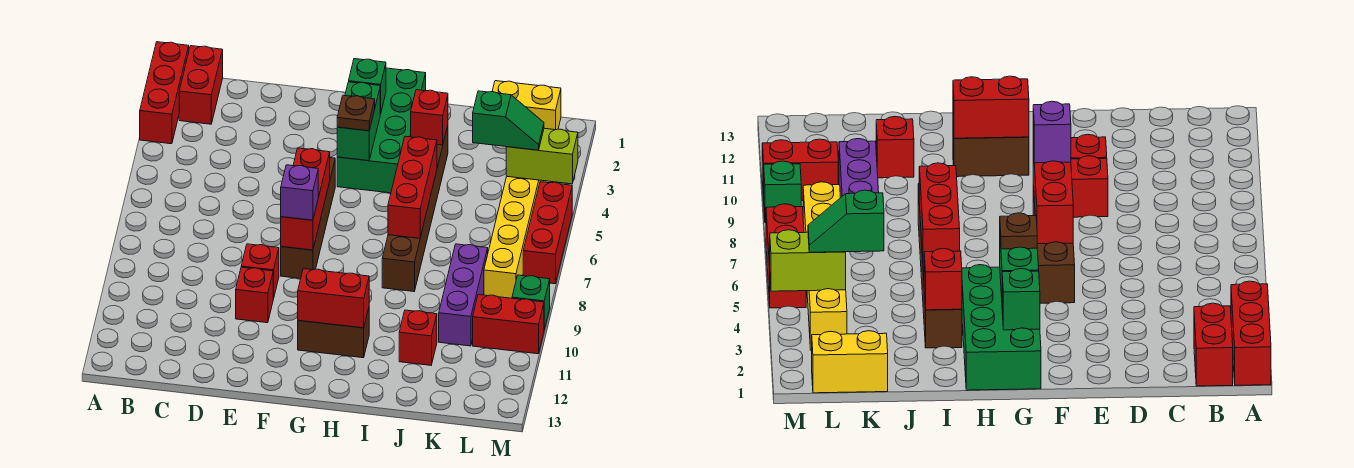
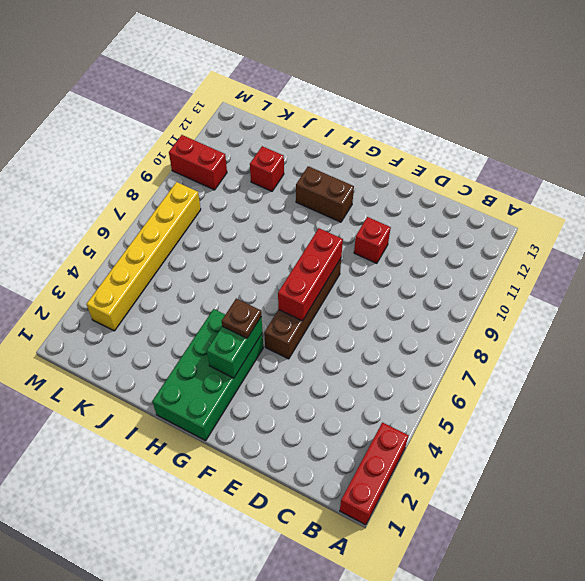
none -> red brick B1:B2 level 1
none -> red brick E9 level 1
none -> brown brick I3:I8 level 1

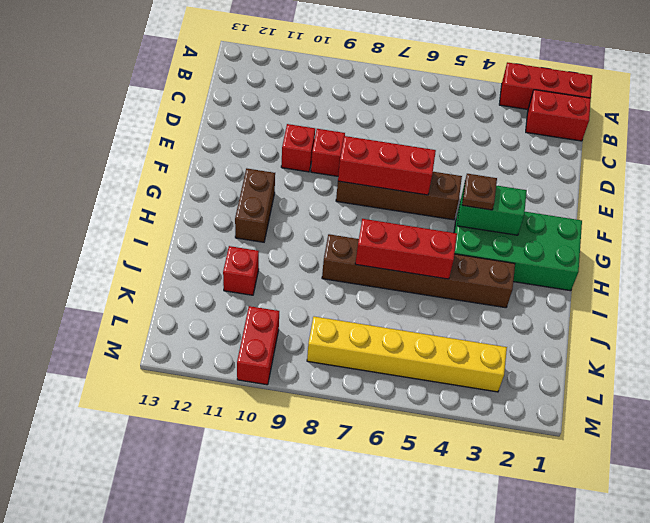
none -> yellow brick K1:L1 level 1
none -> purple brick K8:K10 level 1
none -> red brick M5:M7 level 1

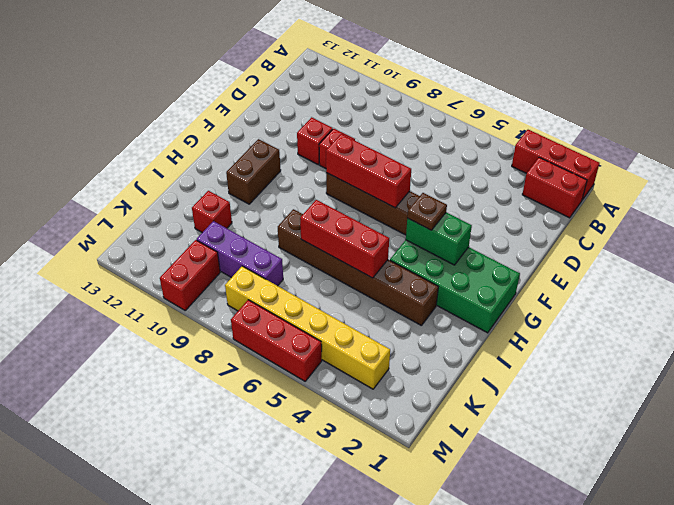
none -> yellow brick K1:L1 level 1
none -> green brick M9 level 1
none -> green brick G2 level 2

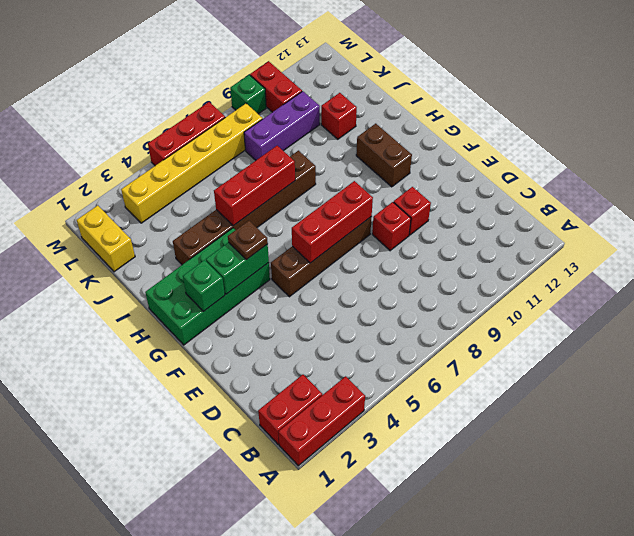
none -> red brick G11:H11 level 2
none -> red brick I3 level 2
none -> lime brick L4:M4 level 2

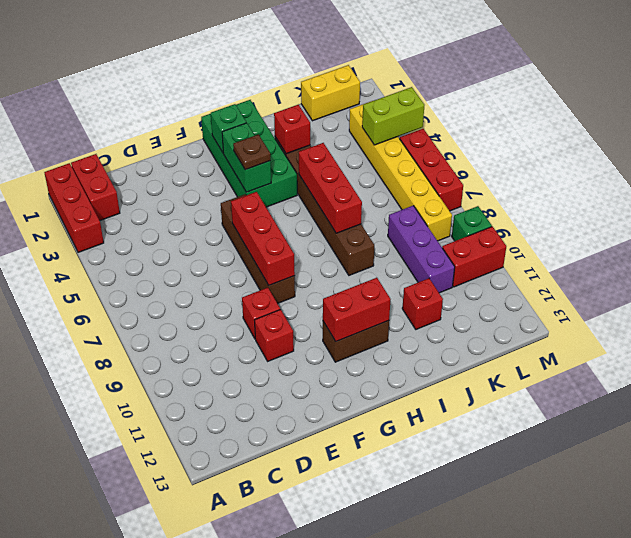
none -> purple brick F8 level 3
none -> green slope K4:L4 level 3 top K

